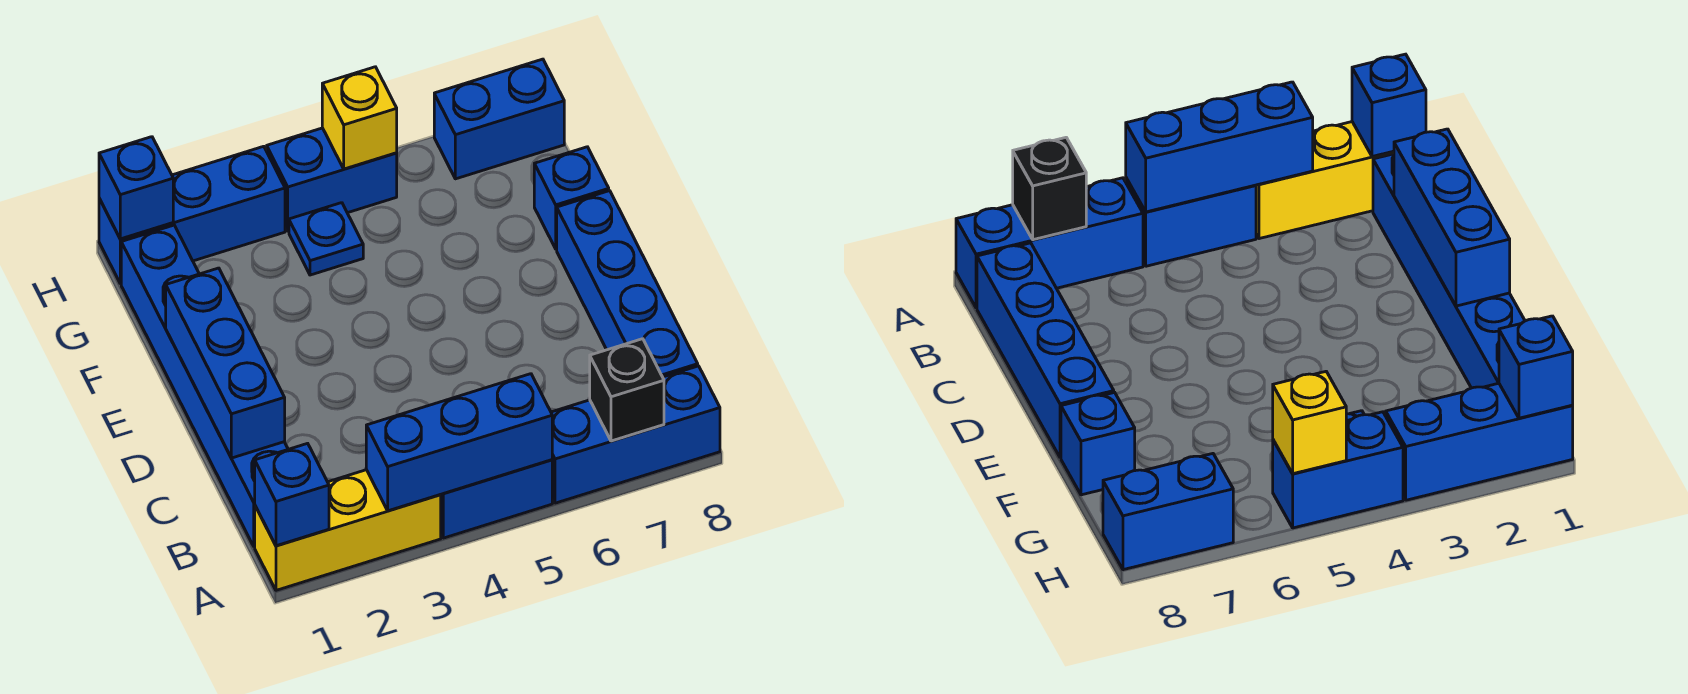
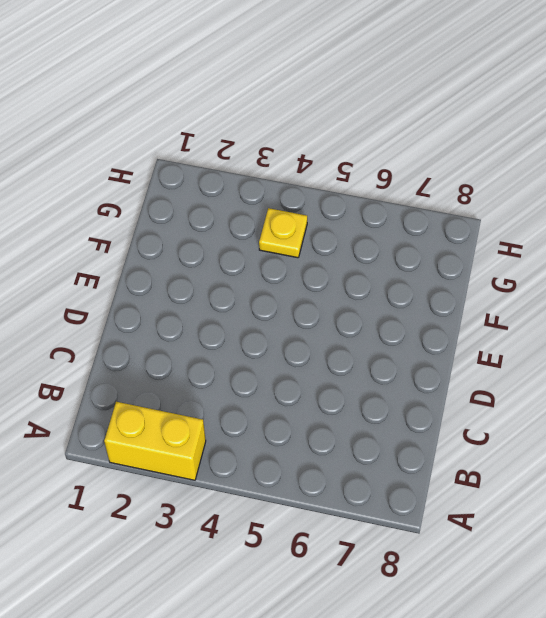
yellow brick A2:A3 level 1 -> yellow brick A1:A3 level 1
yellow plate G4 level 1 -> blue plate G4 level 1
none -> blue brick A4:A5 level 1
none -> blue brick A6:A8 level 1
none -> blue brick B1:G1 level 1

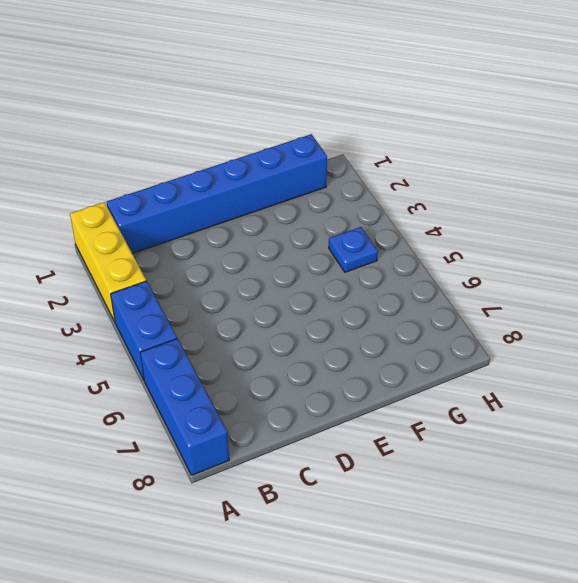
none -> blue brick B8:E8 level 1
none -> blue brick F8 level 1
none -> blue brick H1:H3 level 1

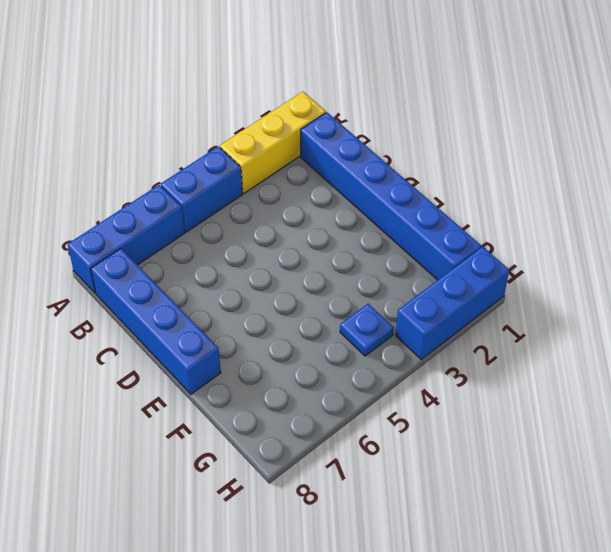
none -> blue brick F8 level 1
none -> blue brick H4:H5 level 1
none -> blue brick H7:H8 level 1

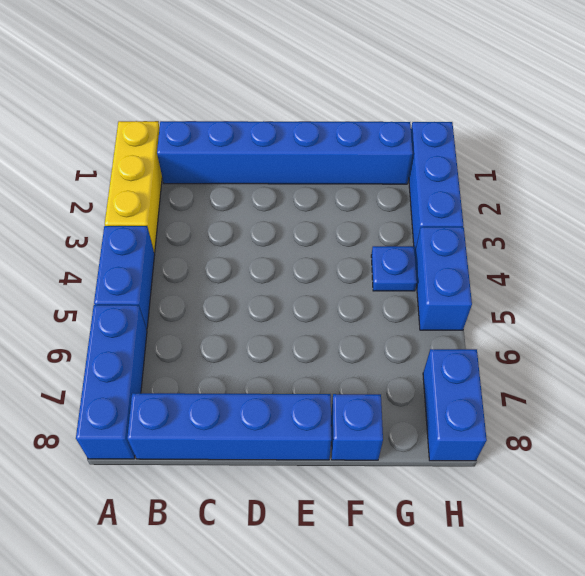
none -> blue brick A1 level 2
none -> blue brick A3:A5 level 2
none -> black brick A7 level 2

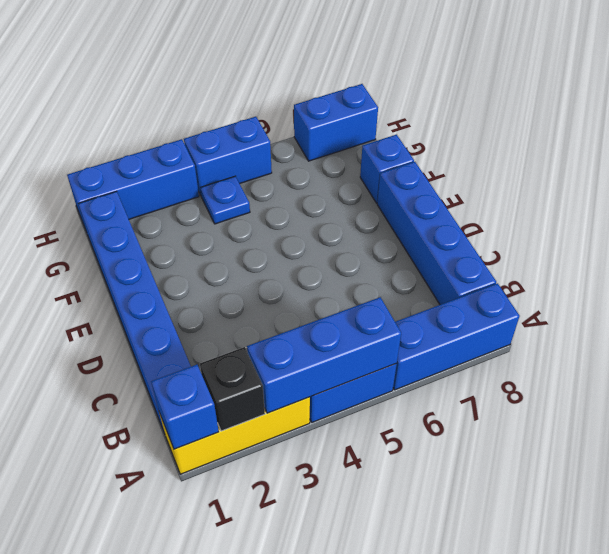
black brick A2 level 2 -> black brick A7 level 2
none -> blue brick C1:E1 level 2
none -> blue brick H1 level 2
none -> yellow brick H5 level 2

